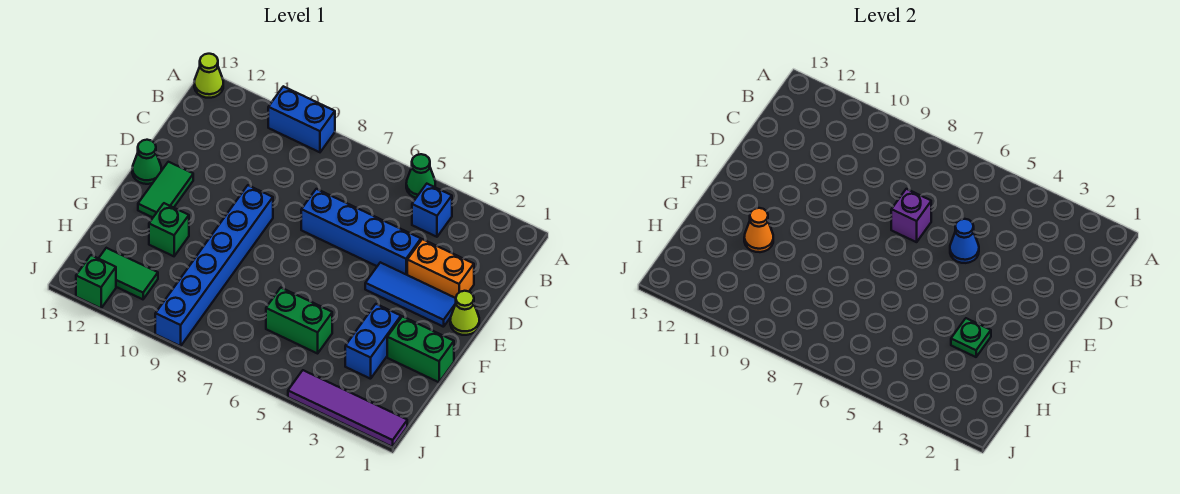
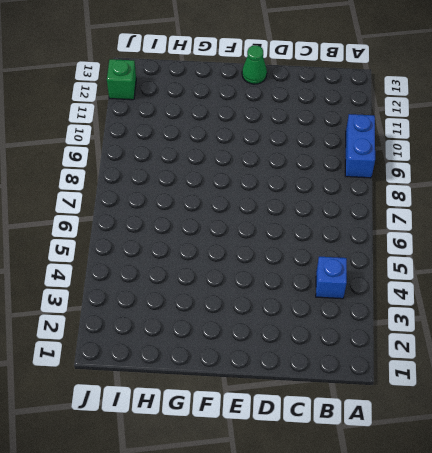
none -> green cone A5 level 1
none -> lime cone A13 level 1
none -> orange brick D2:D3 level 1

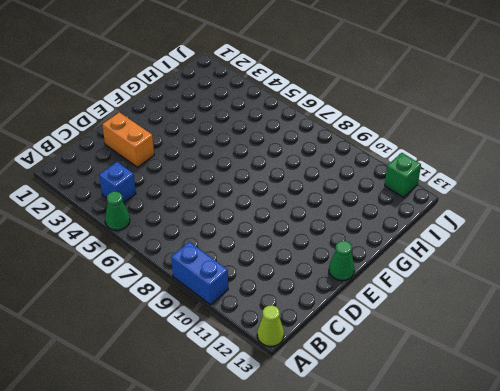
none -> blue brick D4:D7 level 1
none -> lime cone E1 level 1
none -> blue tile E2:E4 level 1

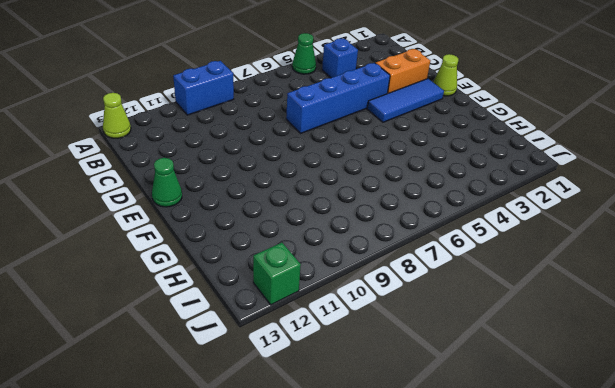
none -> blue brick E9:J9 level 1
none -> green tile E12:F12 level 1
none -> green brick G1:G2 level 1

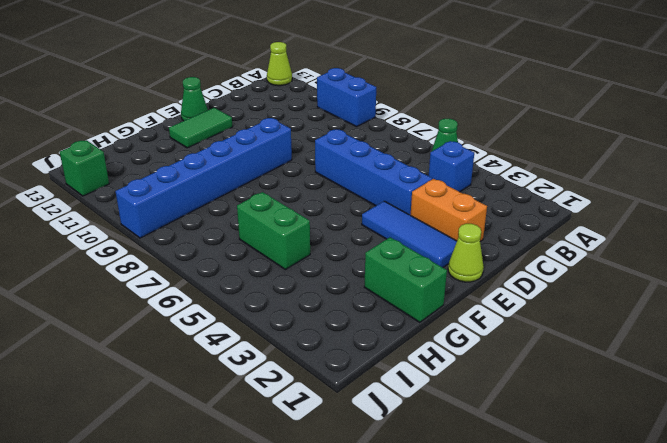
none -> blue brick G3:H3 level 1
none -> green brick G11 level 1
none -> green tile I11:I12 level 1

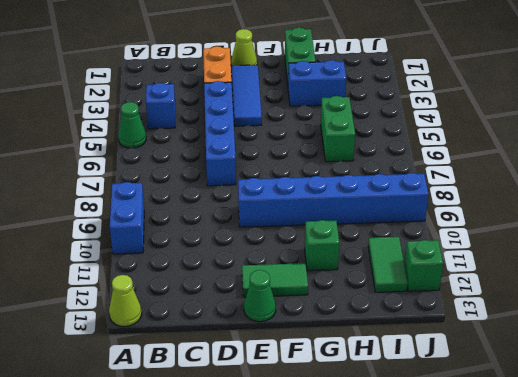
none -> purple tile J1:J4 level 1
none -> blue cone D5 level 2
none -> purple brick D7 level 2

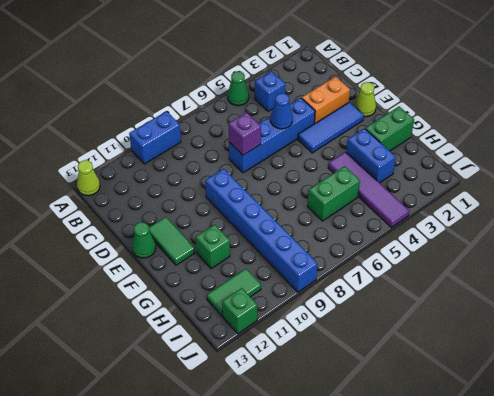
purple tile G4:J4 level 1 -> purple tile J1:J4 level 1
none -> green plate G3 level 2
none -> orange cone G11 level 2

